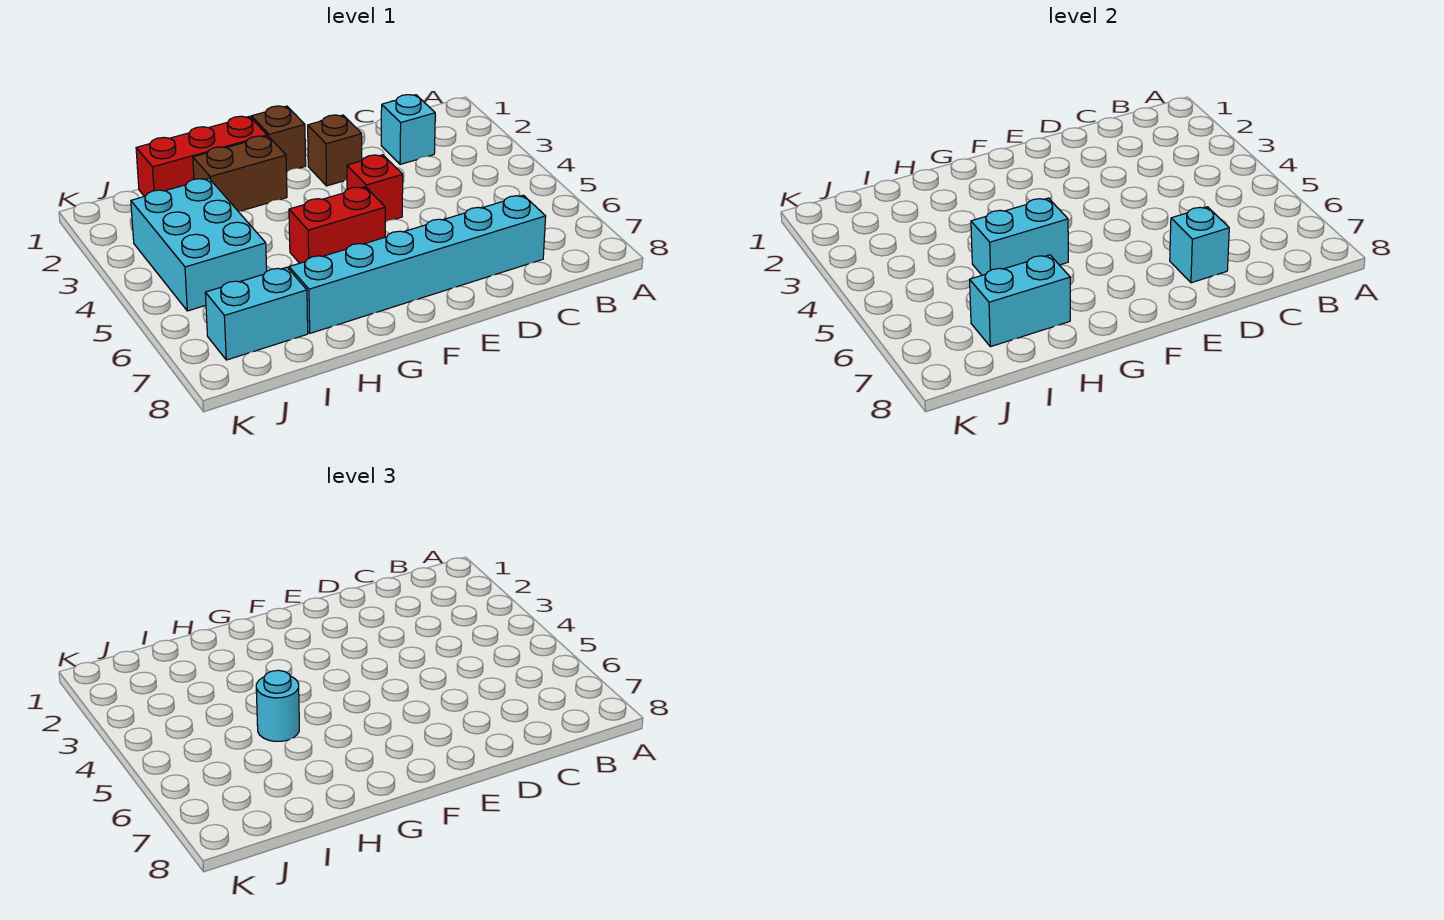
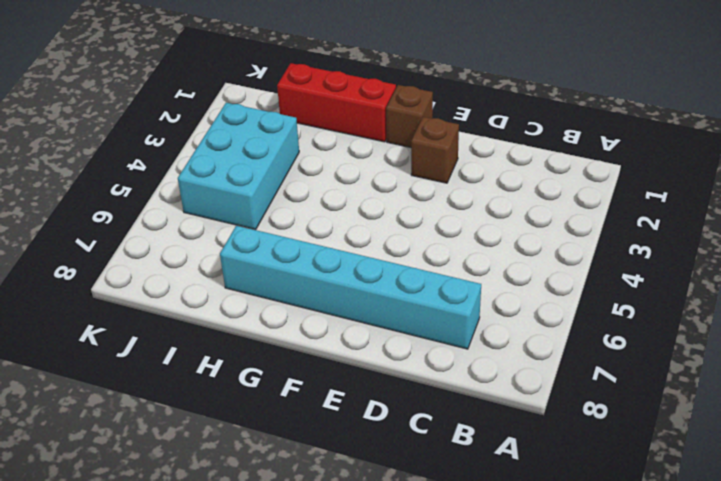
none -> cyan brick C2 level 1
none -> red brick E4 level 1
none -> red brick F5:G5 level 1

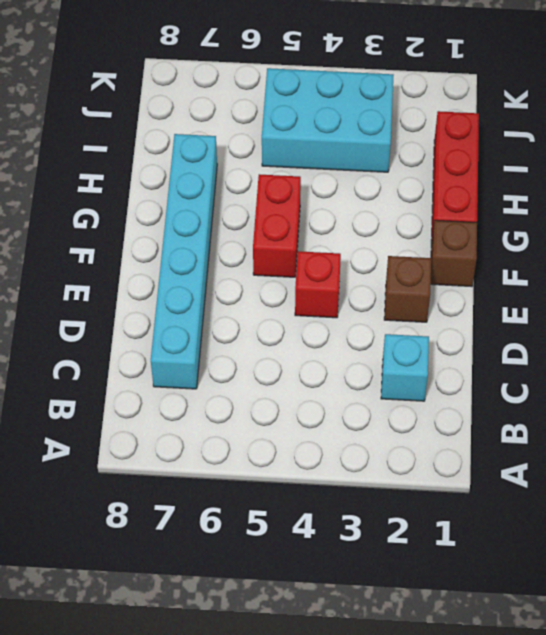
none -> brown brick G2:H2 level 1
none -> cyan brick I7:J7 level 1
none -> cyan brick D7 level 2

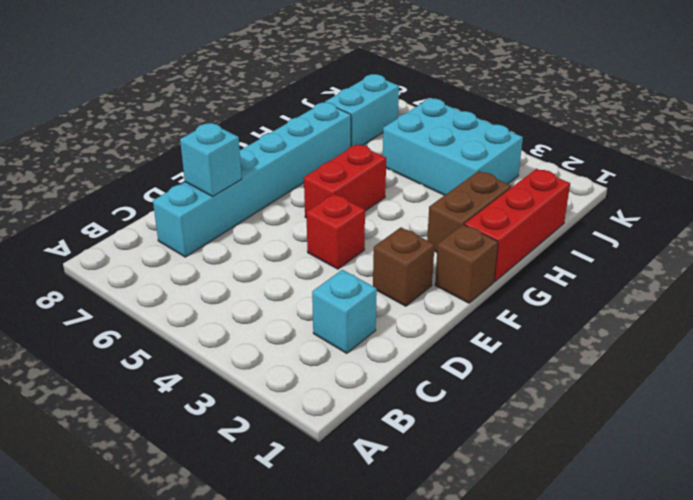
none -> cyan brick G5:H5 level 2
none -> cyan brick H7:I7 level 2
none -> cyan round brick H5 level 3

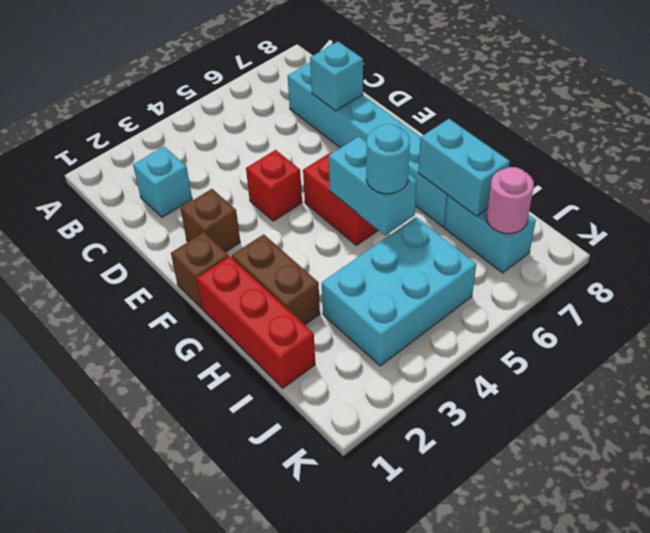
pink round brick J7 level 2 -> none

